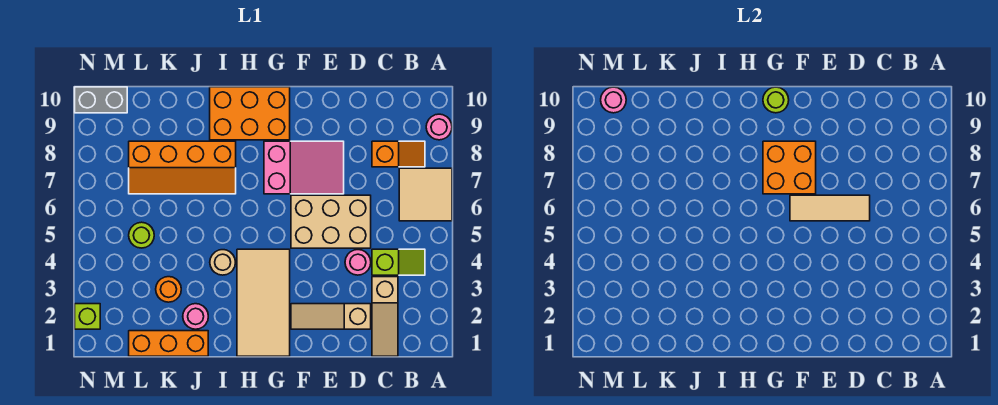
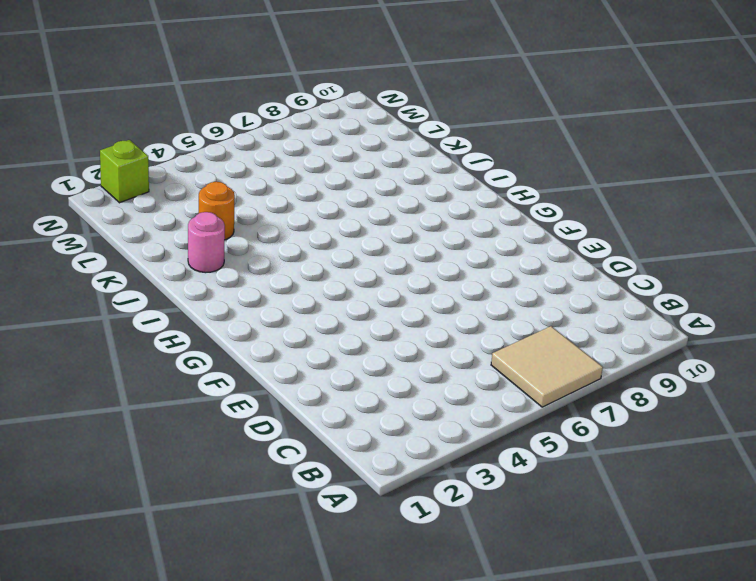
none -> pink round brick A9 level 1
none -> lime slope B4:C4 level 1 top C
none -> orange slope B8:C8 level 1 top C

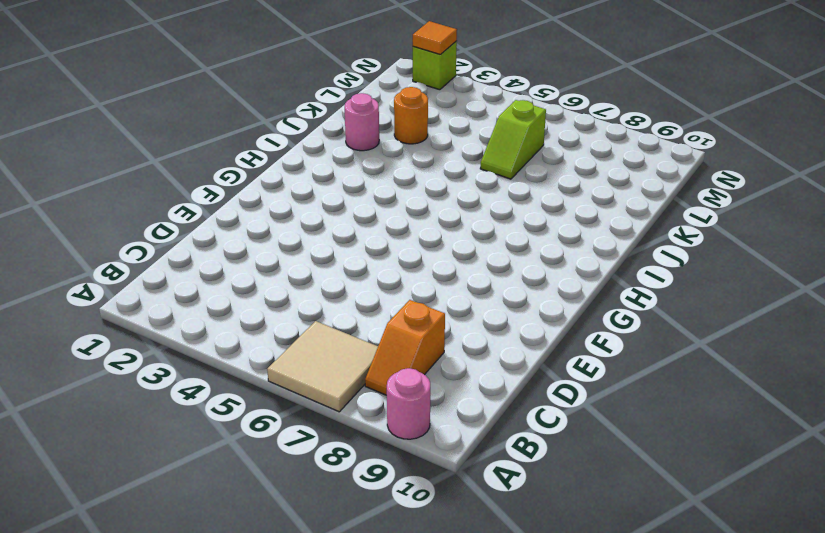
lime slope K6:L6 level 1 top L -> lime slope B4:C4 level 1 top C
orange tile N2 level 2 -> none
none -> tan slope C1:C3 level 1 top 3
none -> tan slope D2:F2 level 1 top D
none -> pink round brick D4 level 1

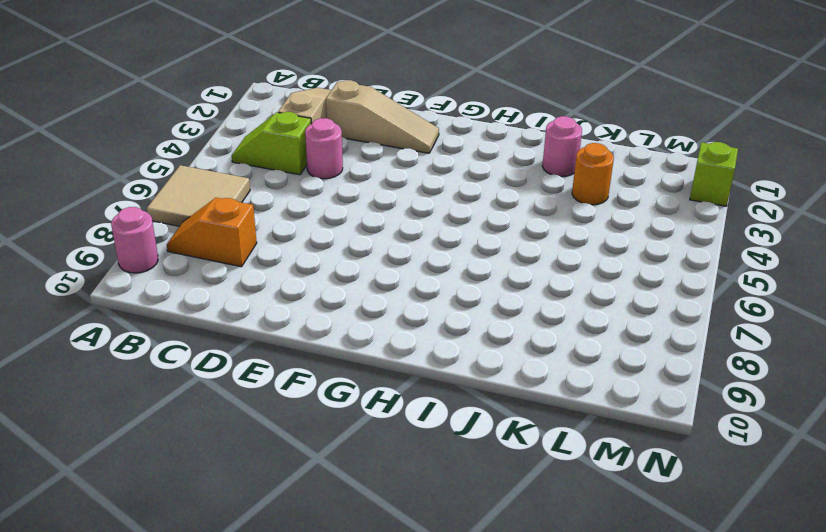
none -> tan brick D5:F6 level 1
none -> pink slope E7:G8 level 1 top G
none -> tan tile G1:H4 level 1

